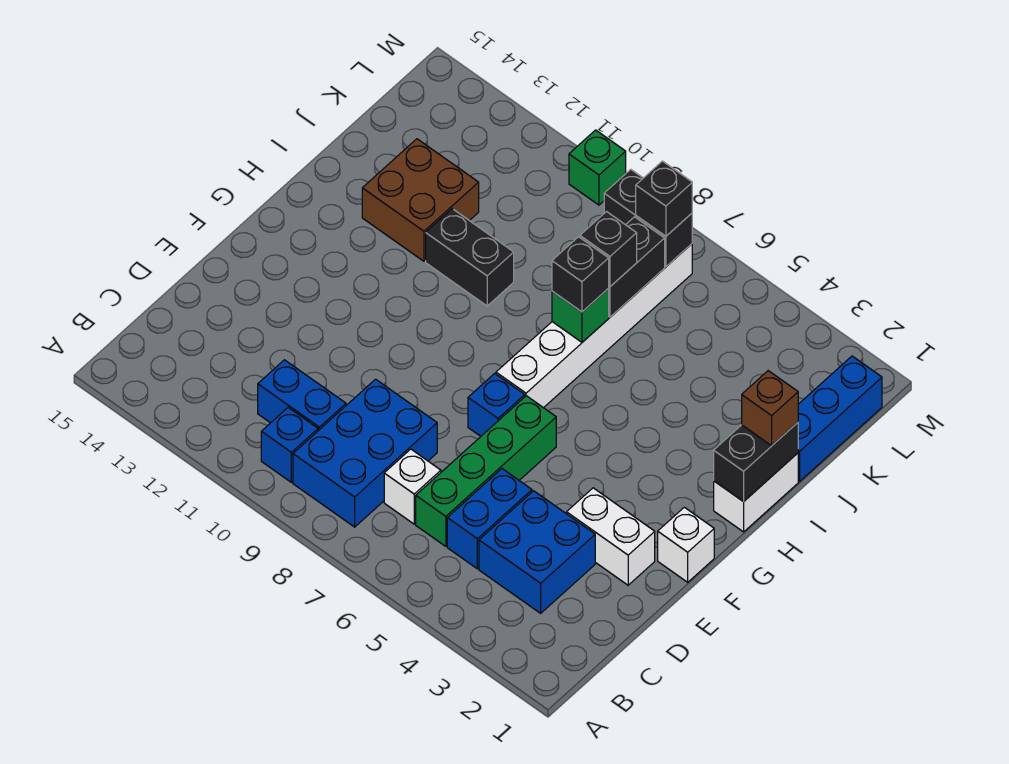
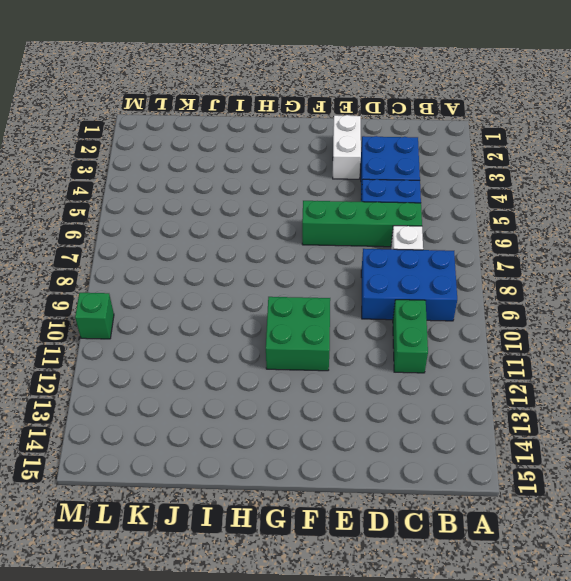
green brick C10:C11 level 1 -> blue brick C10:C11 level 1
green brick F10:G11 level 1 -> none
none -> blue brick B10 level 1
none -> white brick F1 level 1
none -> blue brick F7 level 1

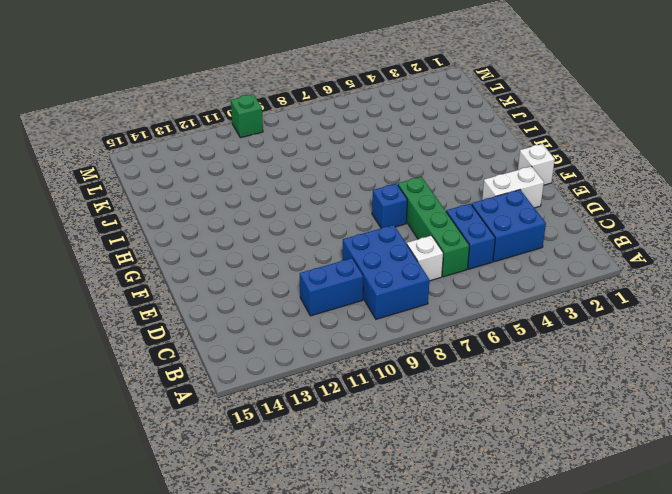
none -> blue brick B10 level 1
none -> white brick G7:L7 level 1
none -> white brick H1:I1 level 1

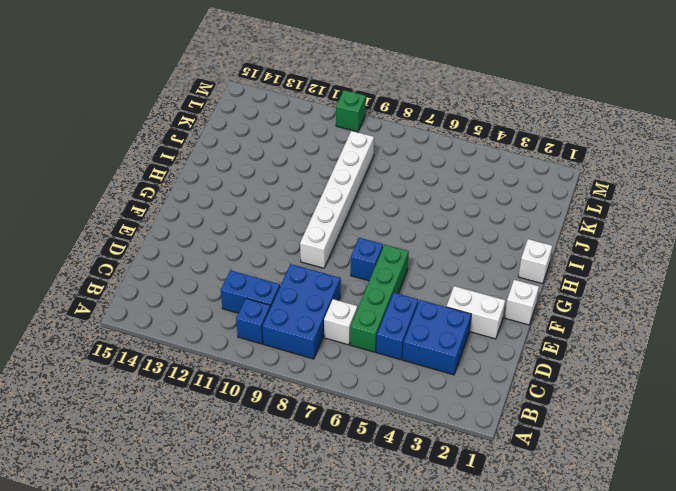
white brick F9:K9 level 1 -> white brick G7:L7 level 1
white brick H1 level 1 -> white brick H1:I1 level 1
none -> black brick I10:I11 level 1
none -> brown brick I12:J13 level 1
none -> blue brick J1:L1 level 1

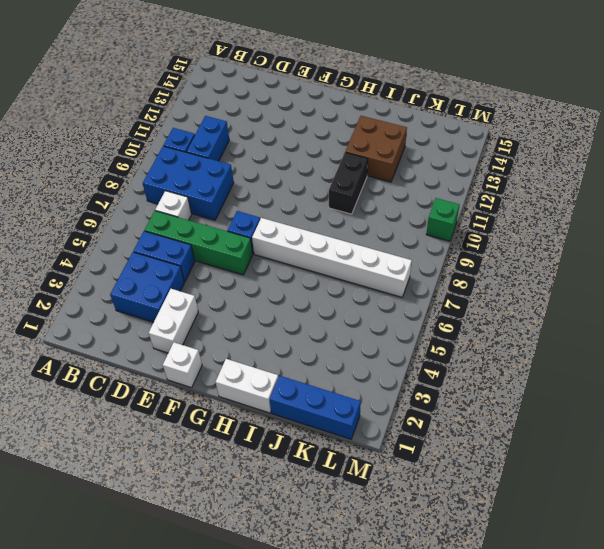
none -> black brick H1:I1 level 2
none -> green brick I7 level 2
none -> black brick J7:K7 level 2

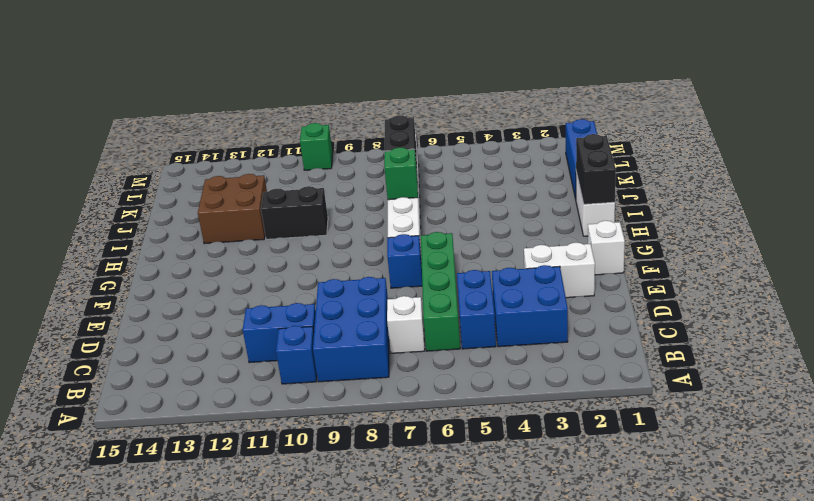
none -> black brick L7:L8 level 2
none -> brown brick I1 level 3
none -> black brick I7 level 3

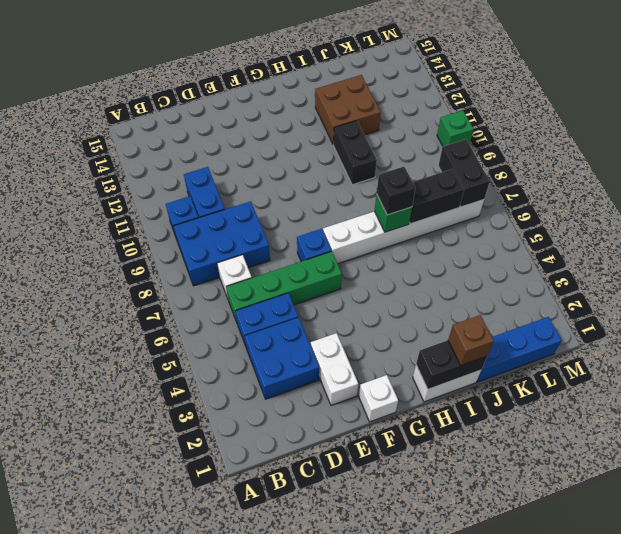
none -> black brick J7 level 3
none -> black brick L7 level 3

